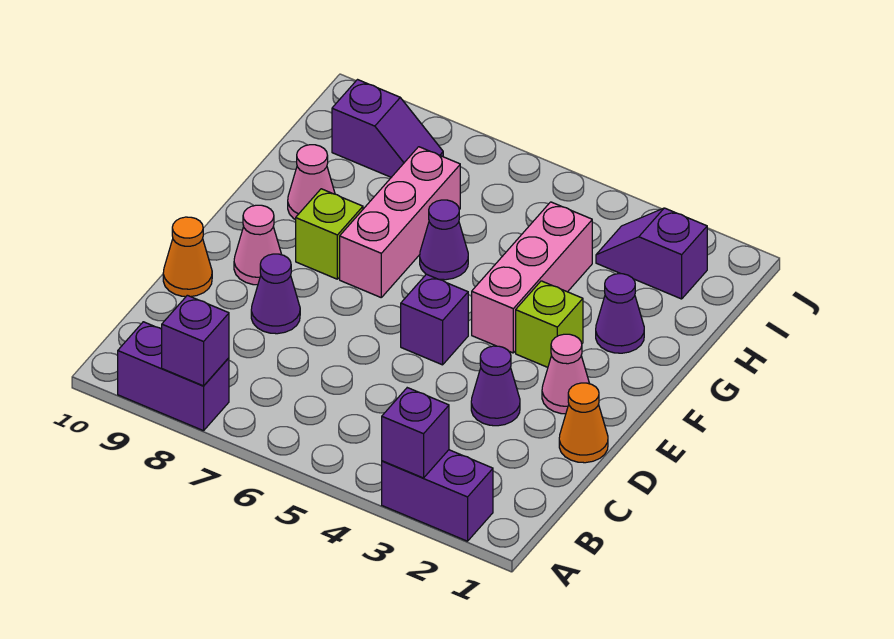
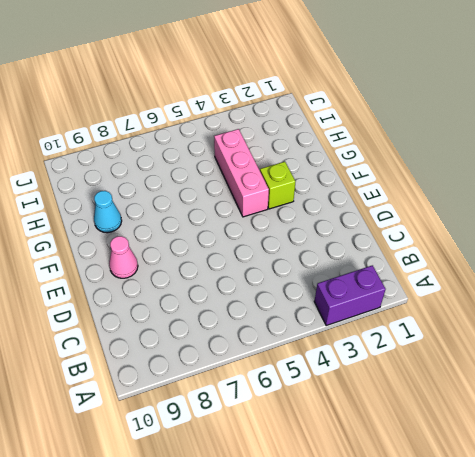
cyan cone G9 level 1 -> pink cone G9 level 1
none -> purple brick A8:A9 level 1
none -> orange cone D1 level 1
none -> purple cone D3 level 1

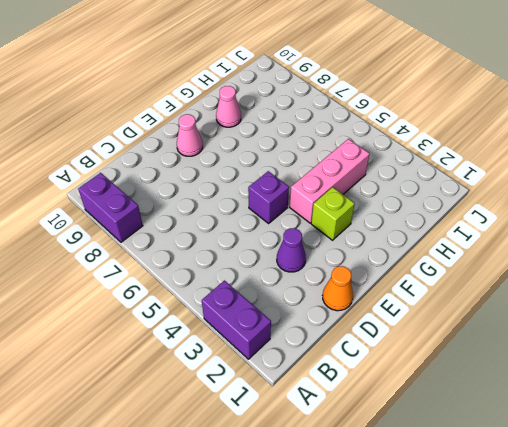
none -> purple cone D8 level 1
none -> orange cone D10 level 1
none -> pink cone E2 level 1

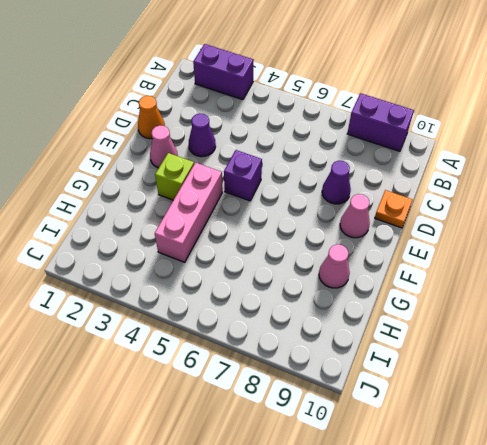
orange plate D10 level 1 -> orange cone D10 level 1
none -> pink brick F7:H7 level 1
none -> lime brick F8 level 1
none -> purple cone G2 level 1

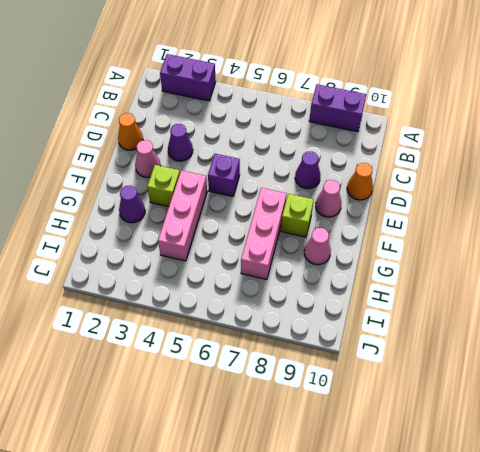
none -> purple cone G6 level 1
none -> purple slope I2:I3 level 1 top 2
none -> purple slope I8:I9 level 1 top 9

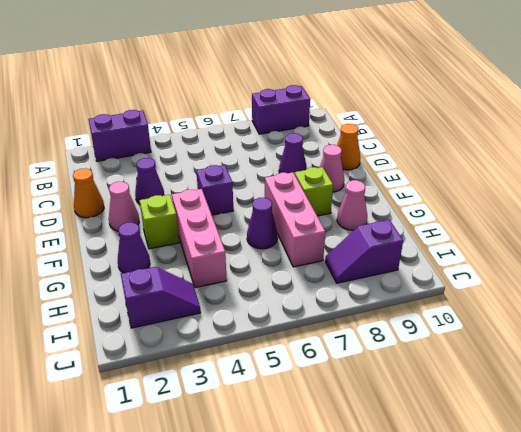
none -> purple brick A3 level 2
none -> purple brick A8 level 2

